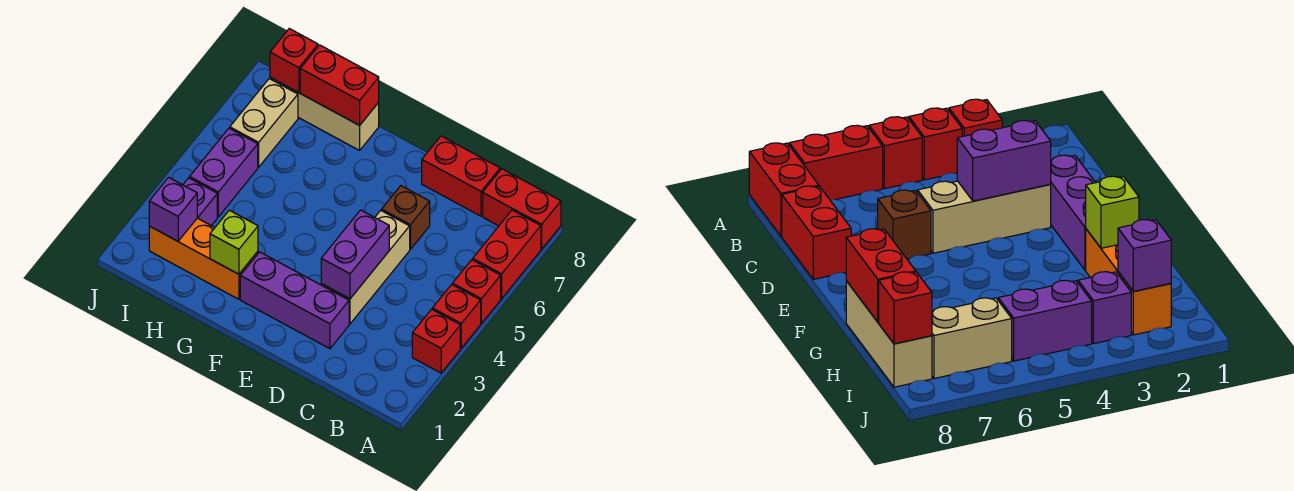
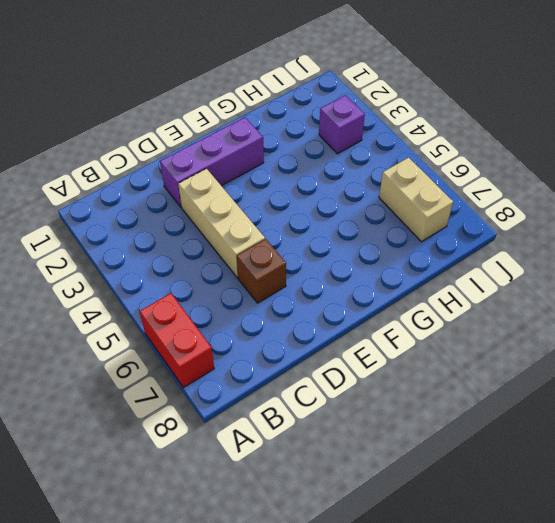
none -> red brick A3 level 1
none -> red brick A4 level 1
none -> red brick A5 level 1

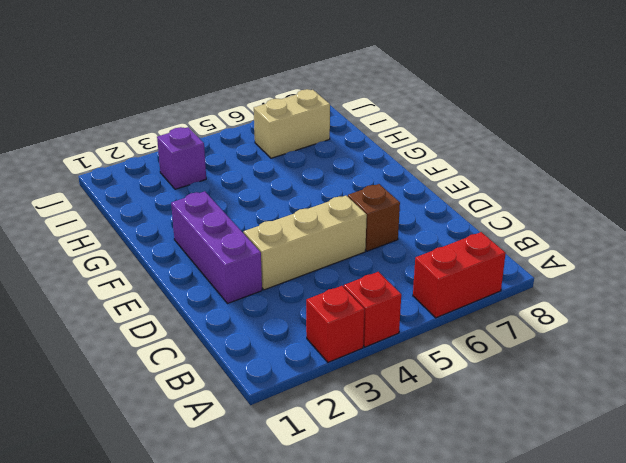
none -> red brick A5 level 1
none -> red brick A8:B8 level 1
none -> red brick C8:D8 level 1

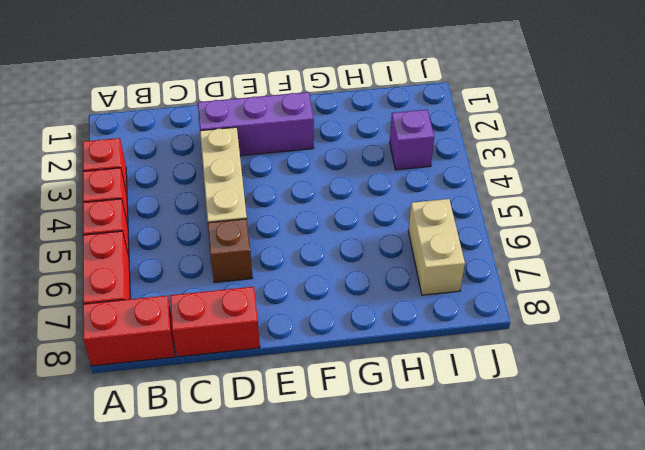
none -> orange brick G2:I2 level 1
none -> tan brick G8:I8 level 1
none -> purple brick I4:I5 level 1

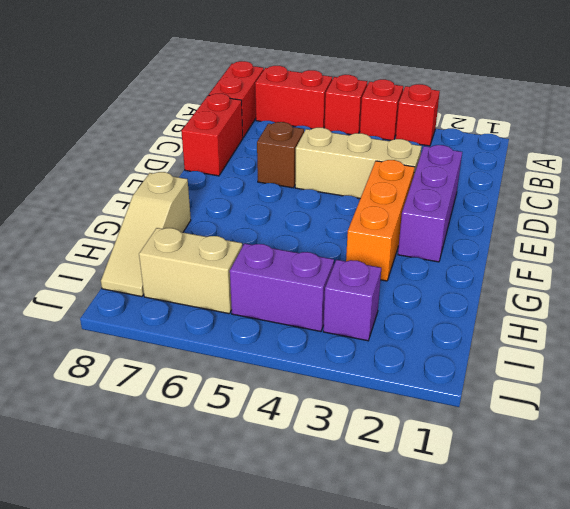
orange brick E3:G3 level 1 -> orange brick G2:I2 level 1
tan slope G8:I8 level 1 top G -> tan brick G8:I8 level 1
none -> purple brick D3:D4 level 2
none -> lime brick G2 level 2
none -> red brick G8:H8 level 2

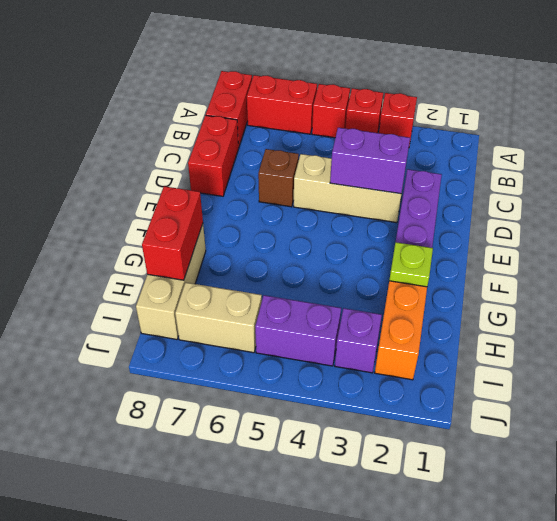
lime plate G2 level 2 -> lime brick G2 level 2
none -> purple brick I2 level 2
none -> red brick I8 level 2

